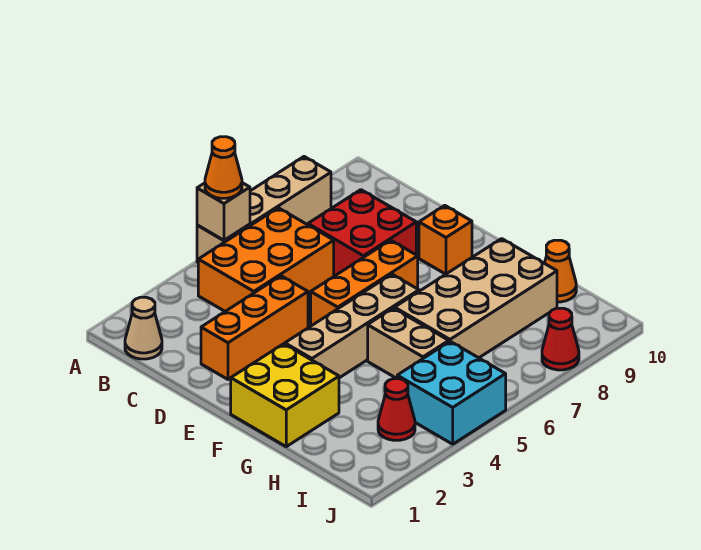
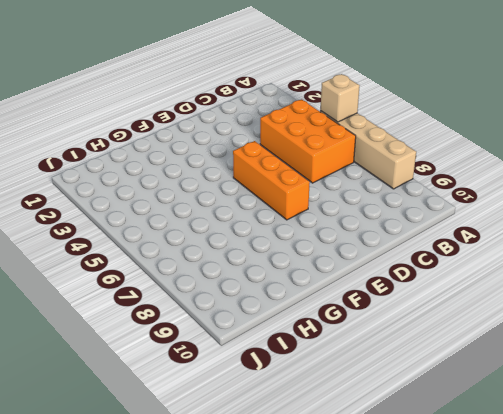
none -> tan cone B1 level 1
none -> red brick C7:D8 level 1
none -> orange brick D2:D4 level 1

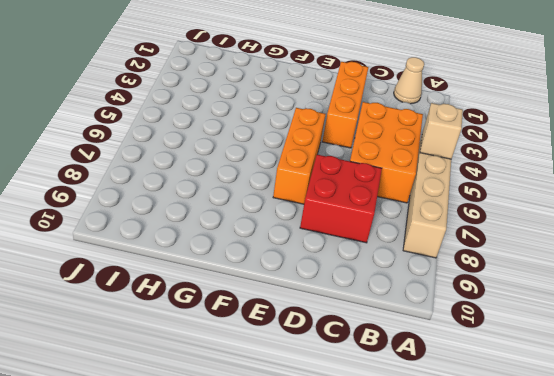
none -> orange brick E9 level 1
none -> yellow brick F1:G2 level 1
none -> tan brick F3:F6 level 1

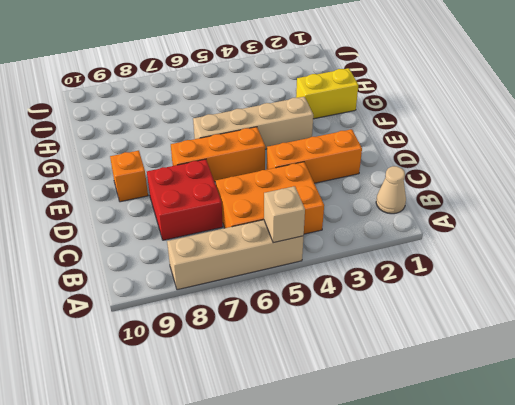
yellow brick G1:G2 level 1 -> yellow brick F1:G2 level 1
none -> tan brick G5:H5 level 1
none -> tan brick G6:H9 level 1
none -> orange cone H10 level 1

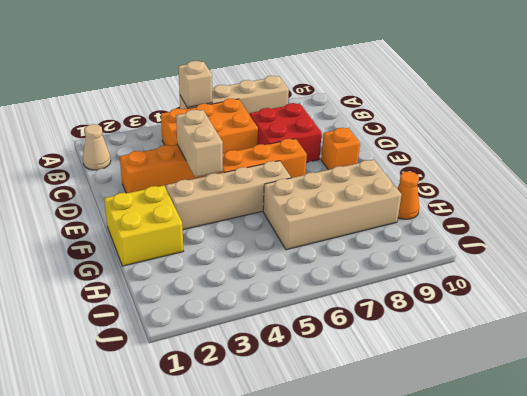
tan brick D4:E4 level 2 -> tan brick G5:H5 level 1
none -> red cone I3 level 1
none -> cyan brick I4:J5 level 1
none -> red cone J8 level 1

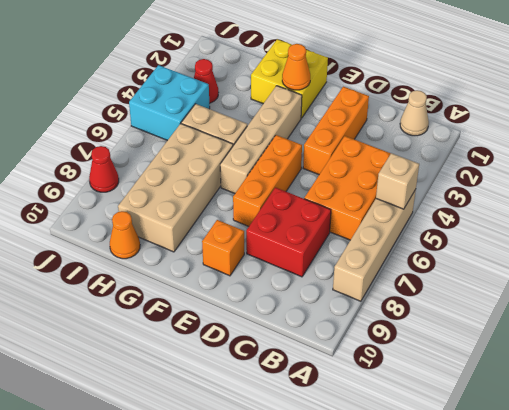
orange cone F2 level 2 -> orange cone A5 level 3

